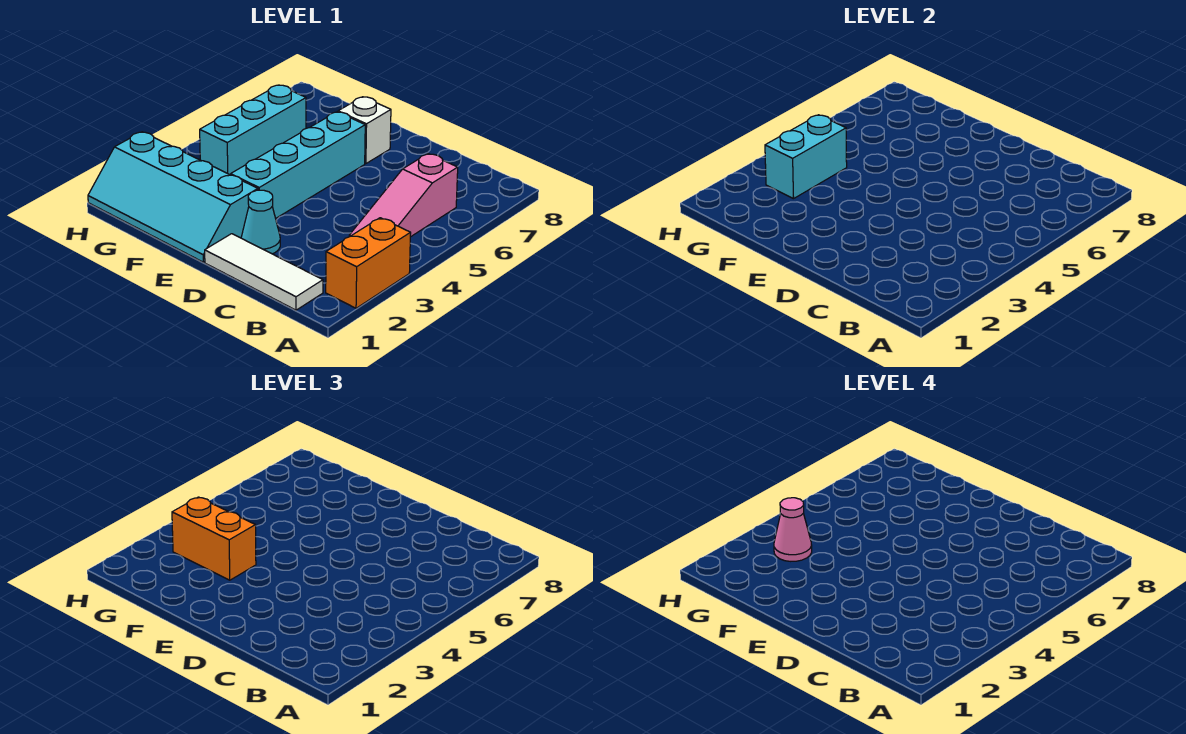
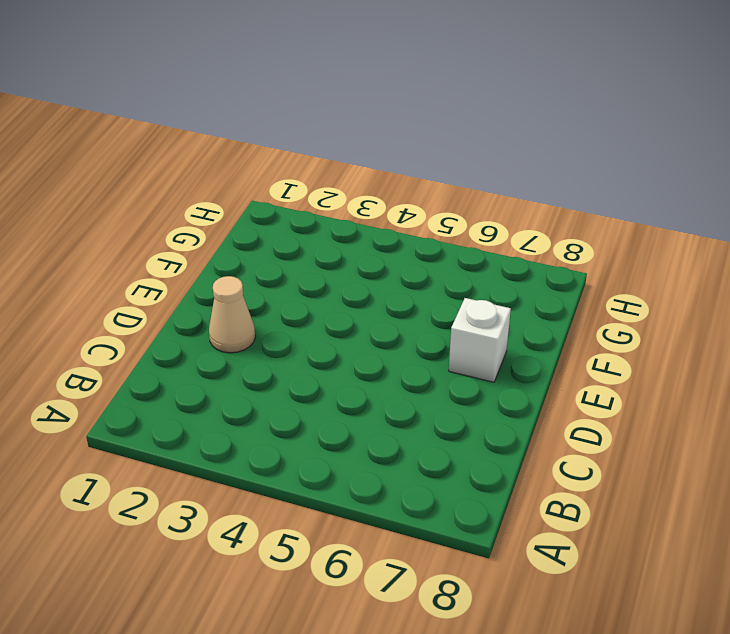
tan cone D2 level 1 -> cyan cone D2 level 1
none -> orange brick A2:A3 level 1
none -> white tile B1:D1 level 1

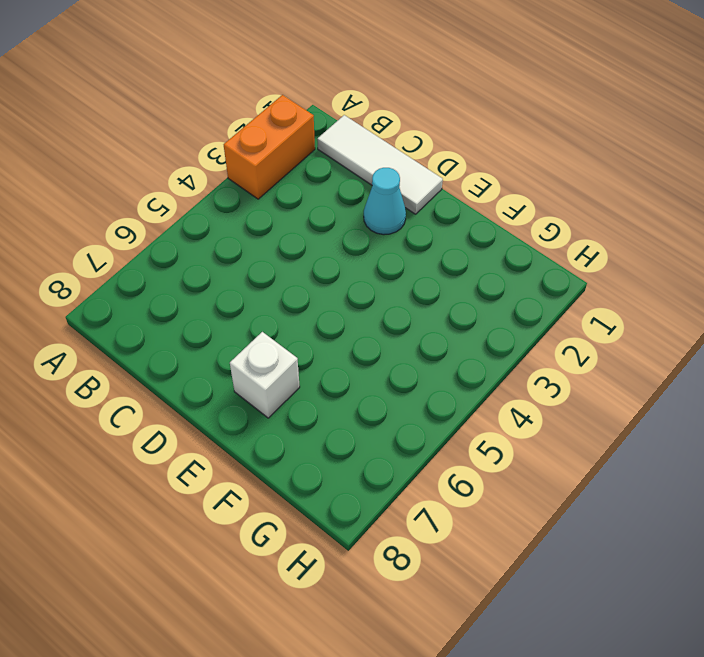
none -> pink slope B4:B6 level 1 top 6
none -> cyan slope E1:H2 level 1 top 2

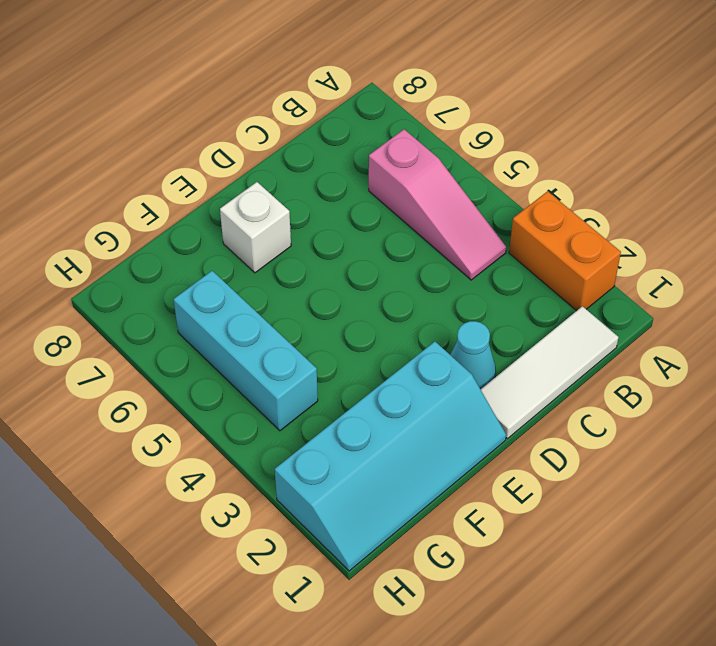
none -> cyan brick E3:E6 level 1
none -> cyan brick G3:G4 level 2

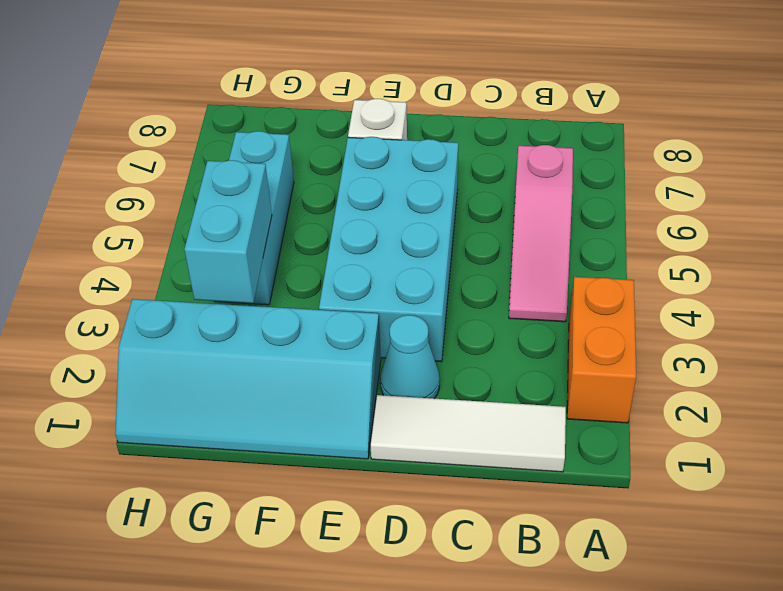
cyan brick D3:E6 level 1 -> cyan brick E3:E6 level 1
none -> orange brick F3:G3 level 3
none -> pink cone G3 level 4

